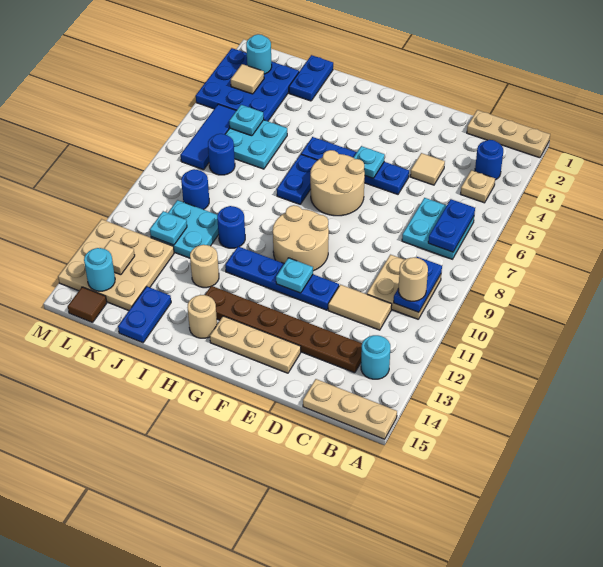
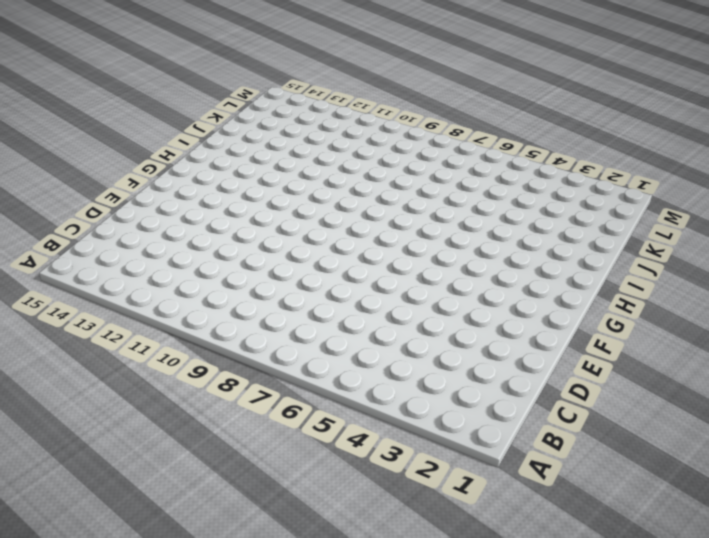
none -> tan plate A1:C1 level 1
none -> tan plate A15:C15 level 1
none -> blue round brick B3 level 1
none -> tan plate B4 level 1

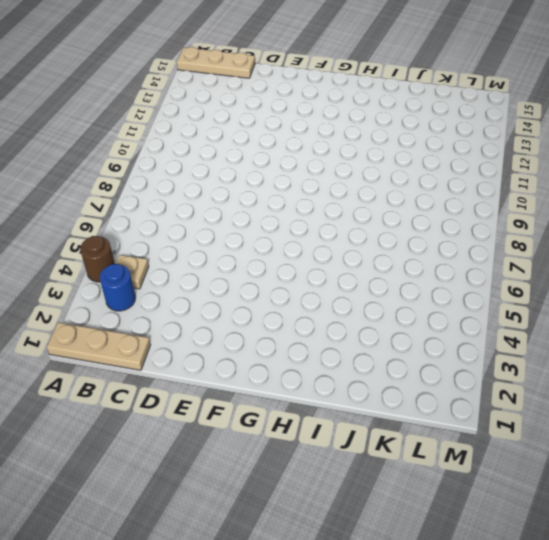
brown round brick A4 level 1 -> none
none -> cyan plate B6:C7 level 1
none -> tan plate B9:C10 level 1
none -> cyan round brick B13 level 1
none -> tan tile C11:D11 level 1

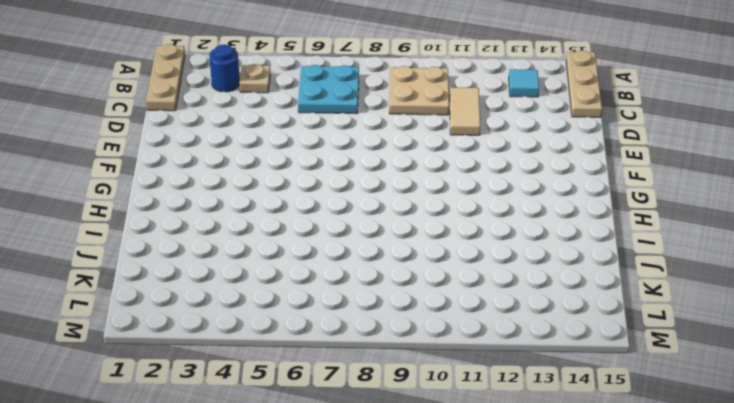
cyan tile B13 level 1 -> cyan round brick B13 level 1
none -> brown plate C13:H13 level 1
none -> tan tile D4 level 1
none -> blue plate E5:H5 level 1
none -> blue plate E11:H11 level 1

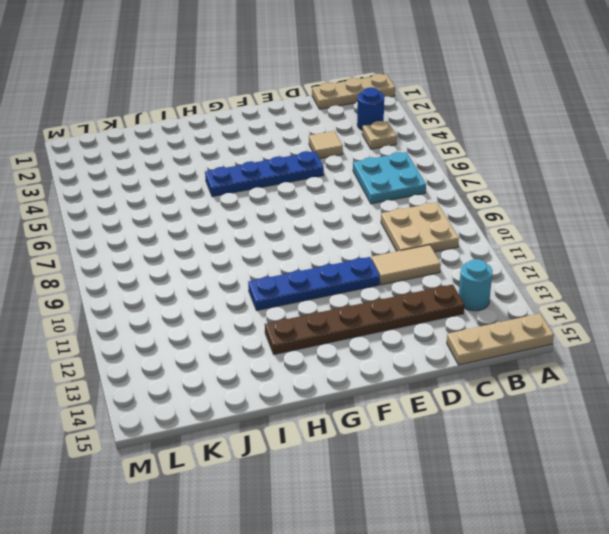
none -> tan plate E14:G14 level 1
none -> tan round brick F6:G7 level 1
none -> tan round brick F9:G10 level 1
none -> blue plate H6:H7 level 1

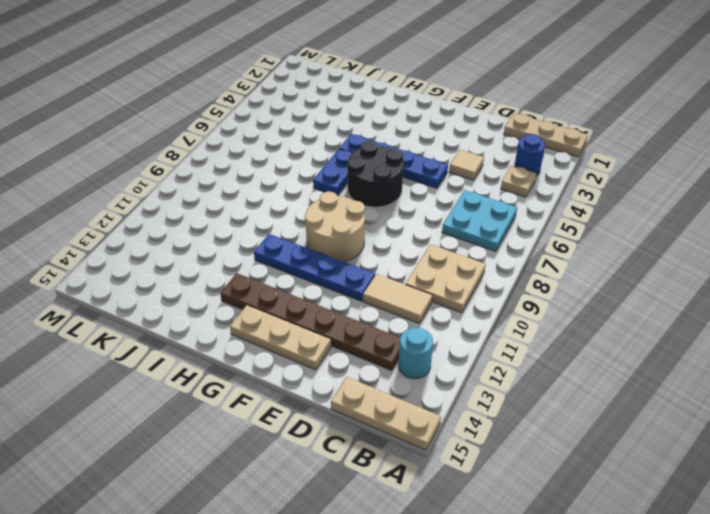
black round brick F6:G7 level 1 -> tan round brick F6:G7 level 1
none -> tan round brick H14 level 1
none -> blue round brick I10 level 1
none -> tan round brick I12 level 1
none -> blue plate J1:J2 level 1

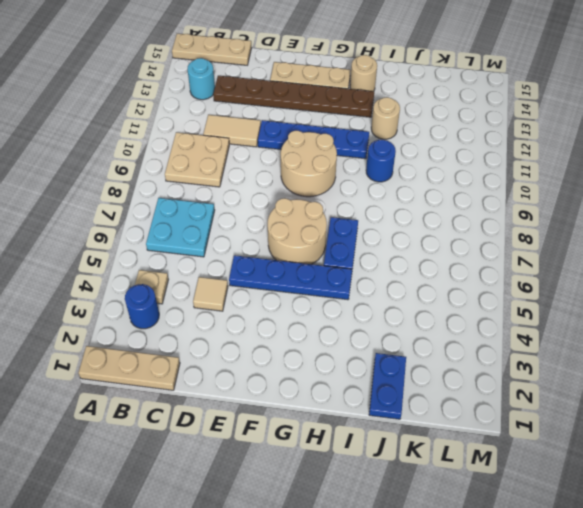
none -> cyan plate J5:K6 level 1
none -> cyan plate J10:K11 level 1
none -> blue plate J14:J15 level 1
none -> blue plate K2:M4 level 1

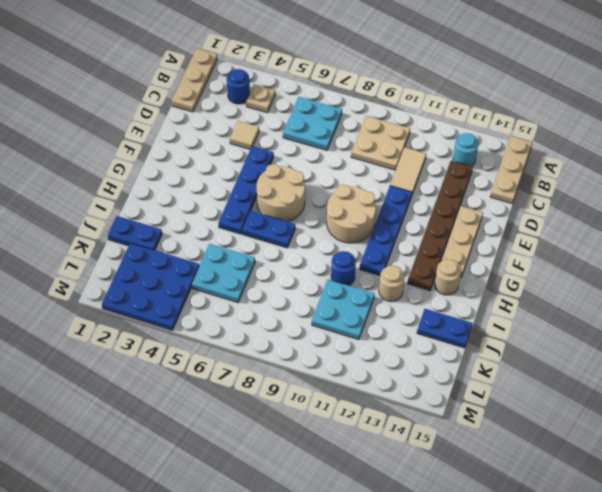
none -> blue round brick K7 level 1
none -> blue round brick K9 level 1
none -> tan plate K12:M14 level 1
none -> blue tile L5:L7 level 1

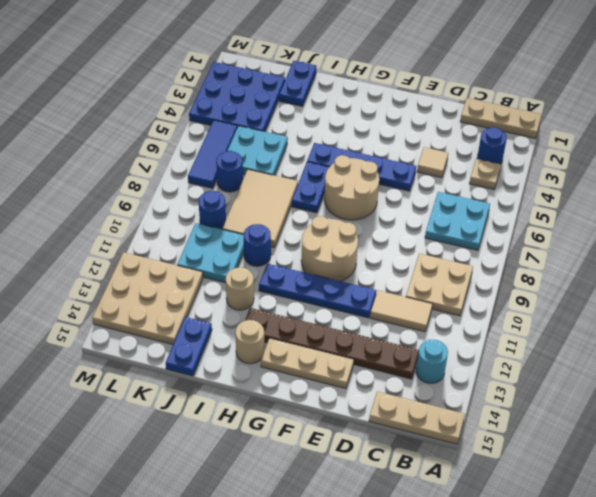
tan tile I7:J9 level 1 -> none
none -> brown tile L15 level 1
none -> blue plate B6:B7 level 2
none -> blue plate B9:B10 level 2
none -> cyan plate F5 level 2

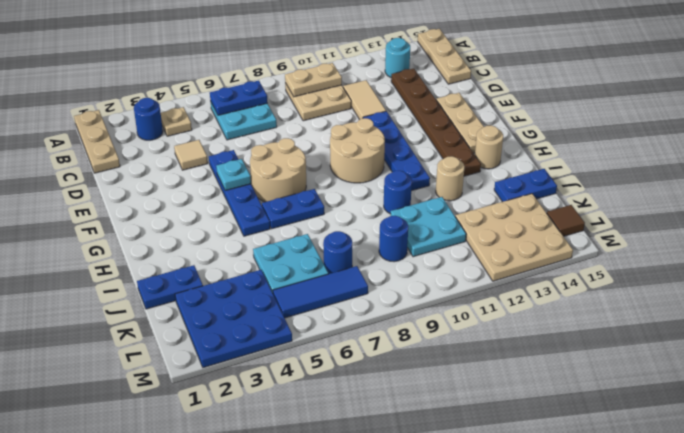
tan plate B9:B10 level 2 -> blue plate B9:B10 level 2
none -> cyan plate F11 level 2
none -> cyan plate K5 level 2
none -> cyan plate K11 level 2
none -> cyan round brick L2 level 2

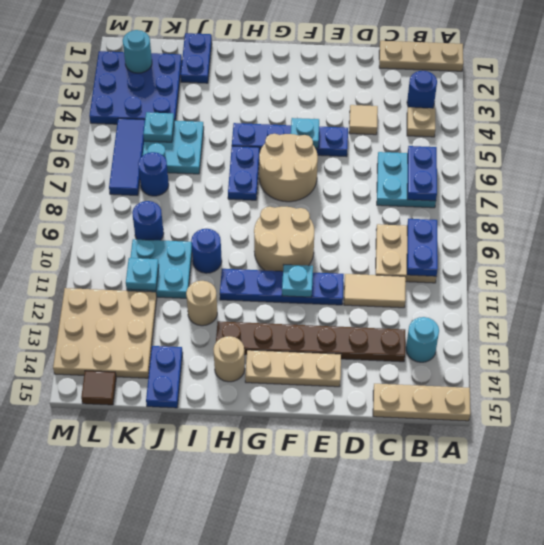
none -> tan tile L3 level 2
none -> tan tile L13 level 2
none -> cyan round brick L14 level 2
none -> tan round brick B10 level 3

